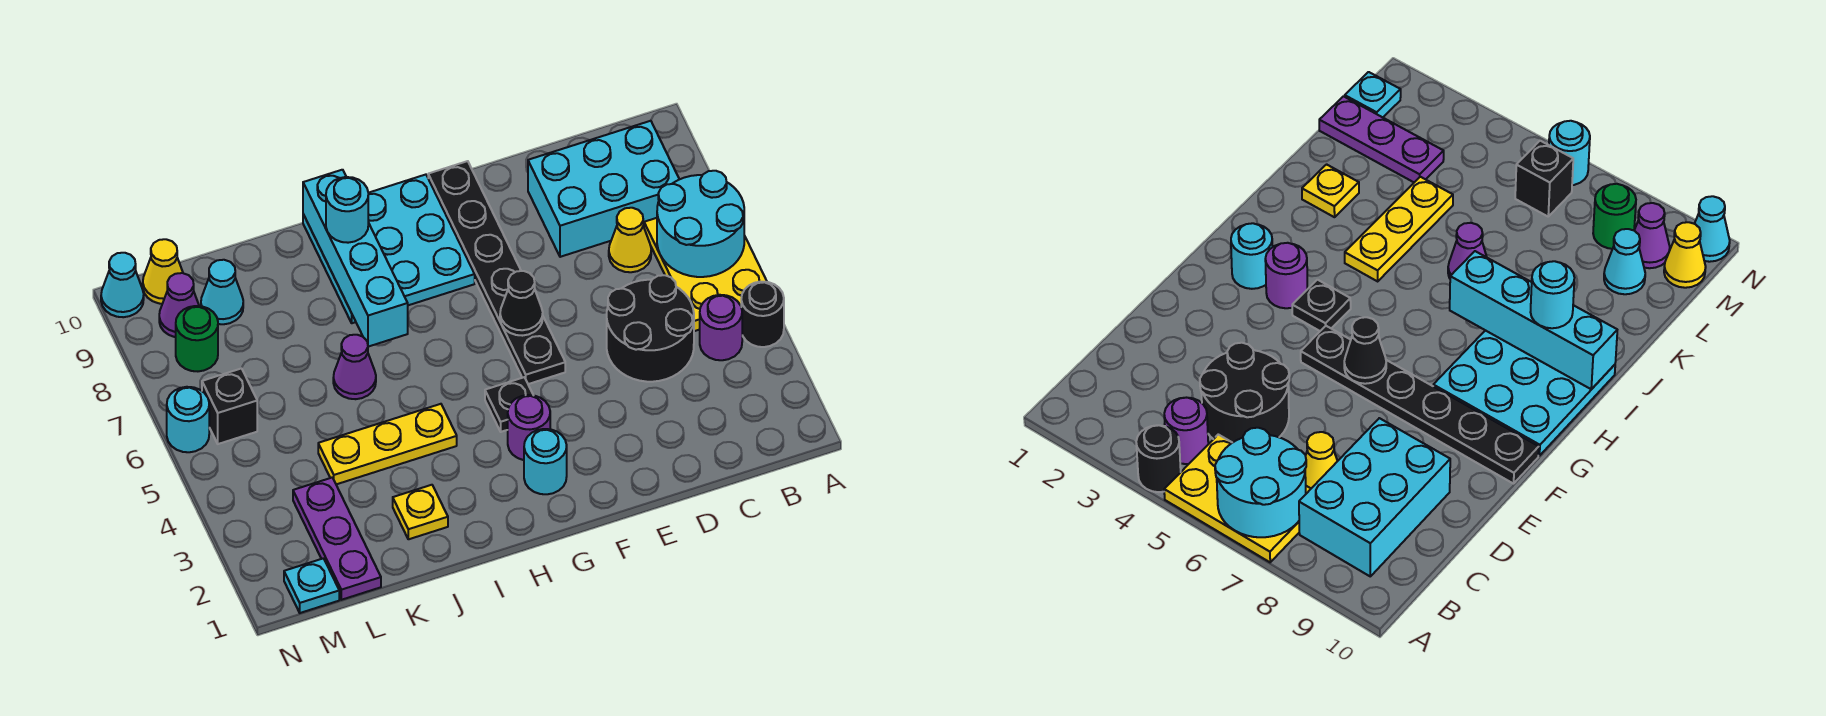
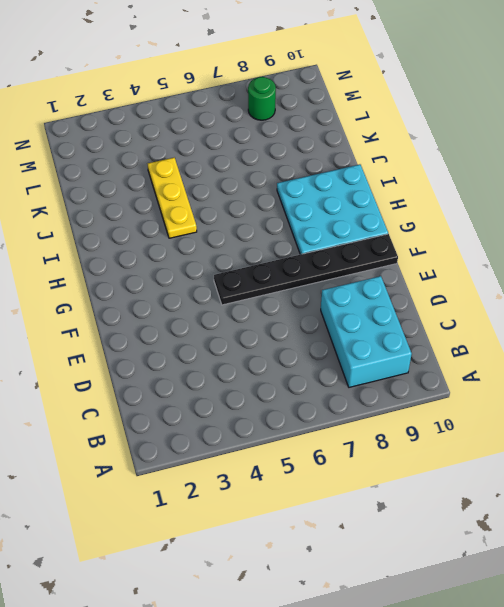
none -> black round brick A4 level 1
none -> yellow plate A5:B7 level 1
none -> purple round brick B4 level 1

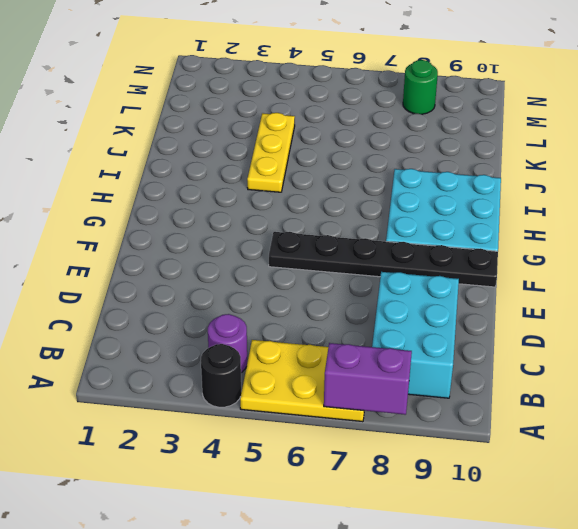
purple brick A7:A8 level 2 -> cyan round brick A6:B7 level 2
none -> black round brick C4:D5 level 1
none -> yellow cone C7 level 1
none -> cyan round brick G2 level 1

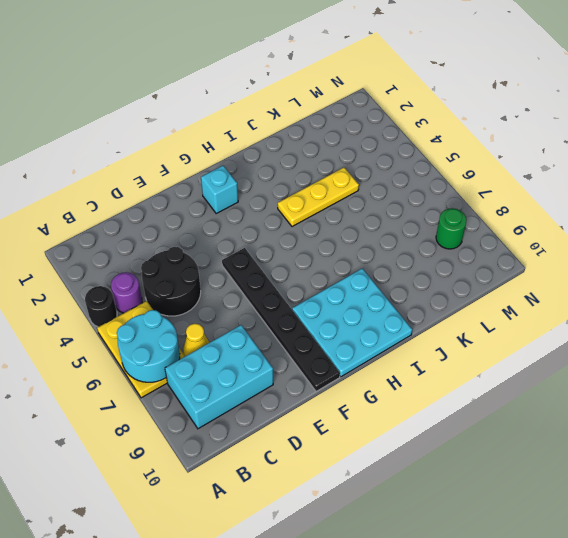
cyan brick G2 level 1 -> cyan round brick G2 level 1
none -> purple round brick G3 level 1
none -> black plate G4 level 1
none -> yellow plate J2 level 1

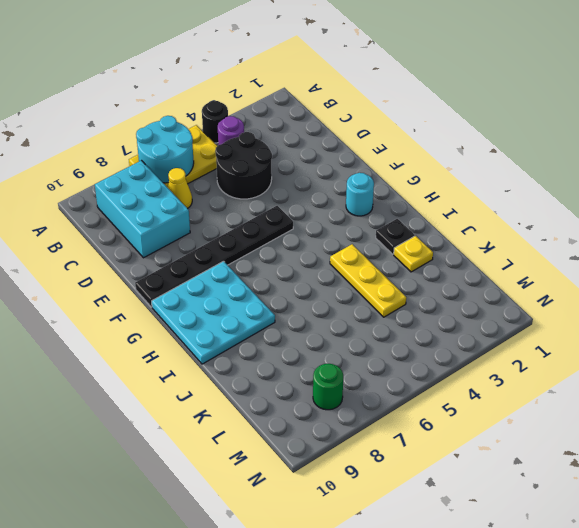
black plate I2 level 1 -> black plate G4 level 1
none -> purple round brick G3 level 1
none -> purple cone J6 level 1
none -> purple plate L1:L3 level 1

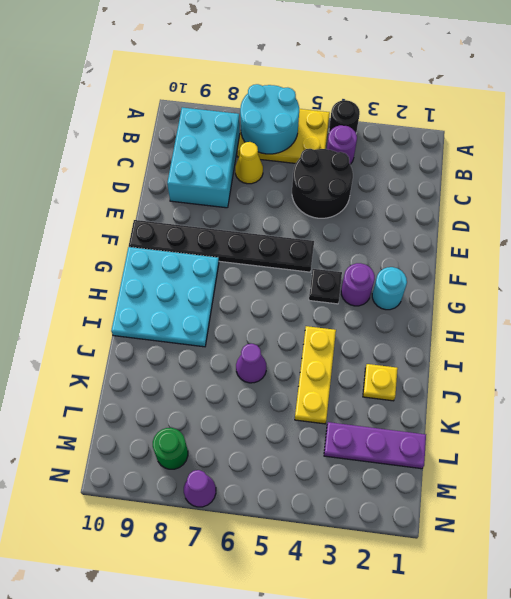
purple cone N7 level 1 -> purple cone M9 level 1
none -> cyan cone L9 level 1
none -> cyan plate M1 level 1
none -> black brick M6 level 1

